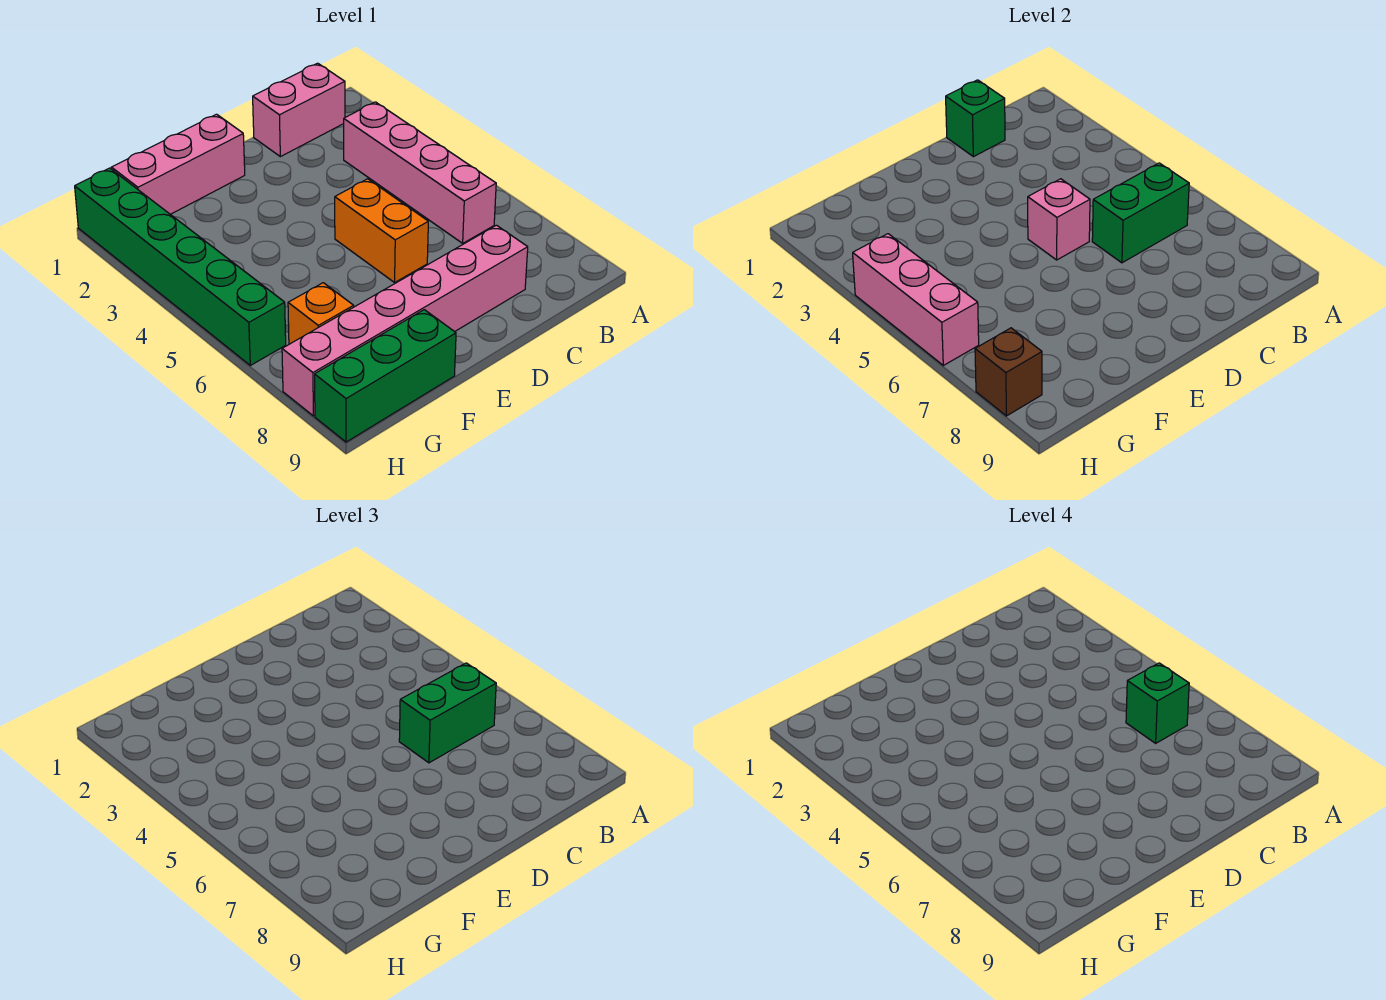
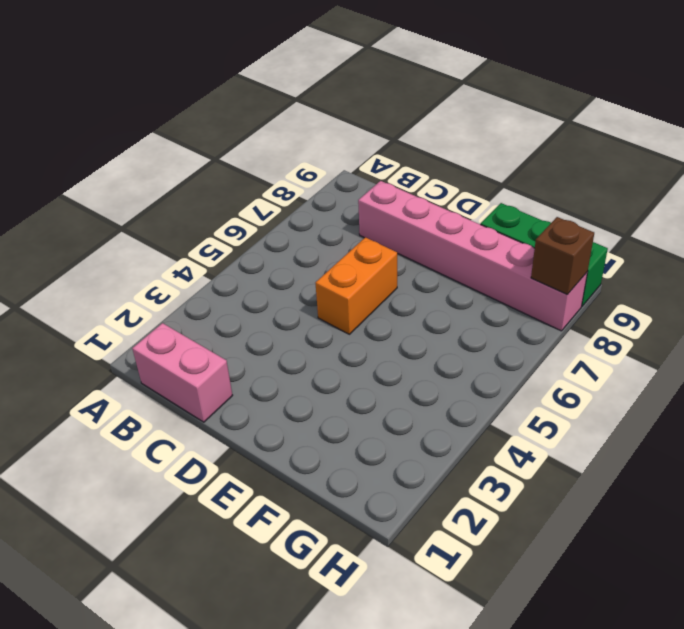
none -> pink brick B3:B6 level 1
none -> pink brick E1:G1 level 1
none -> orange brick G7 level 1

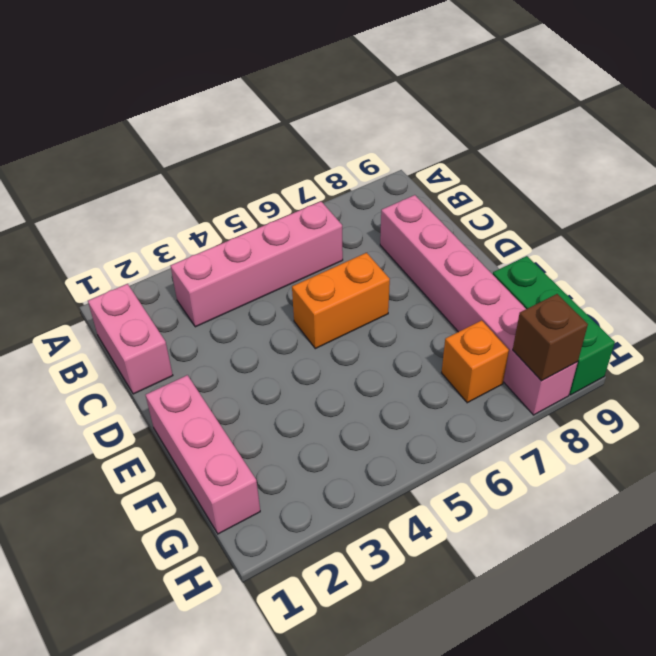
none -> green brick H1:H6 level 1
none -> green brick B6:C6 level 2
none -> green brick C1 level 2

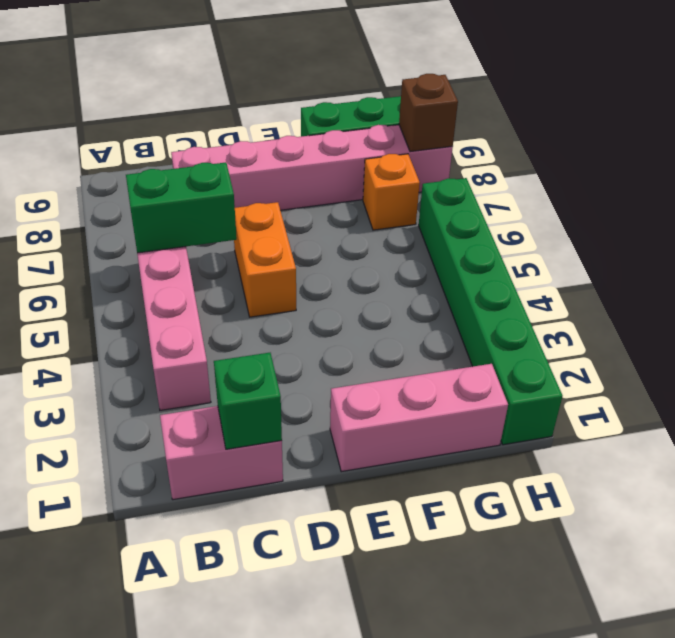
none -> pink brick D5 level 2
none -> pink brick H4:H6 level 2
none -> green brick B6:C6 level 3

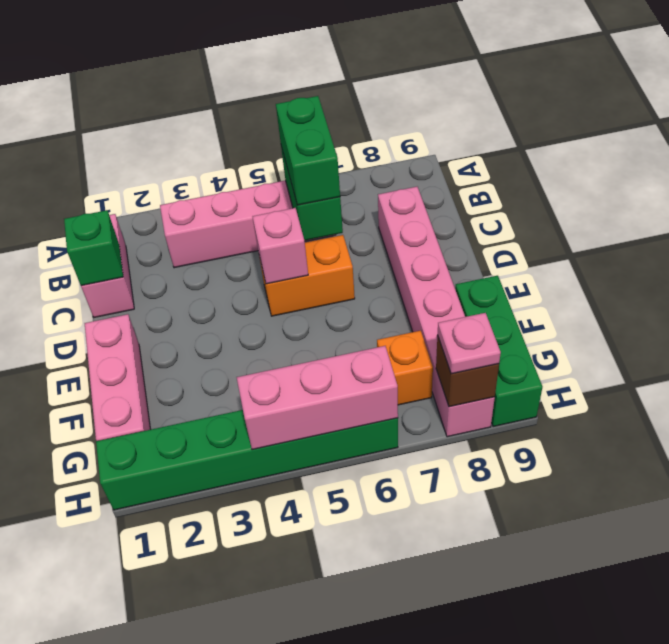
pink plate H8 level 3 -> none
none -> green brick B6 level 4

